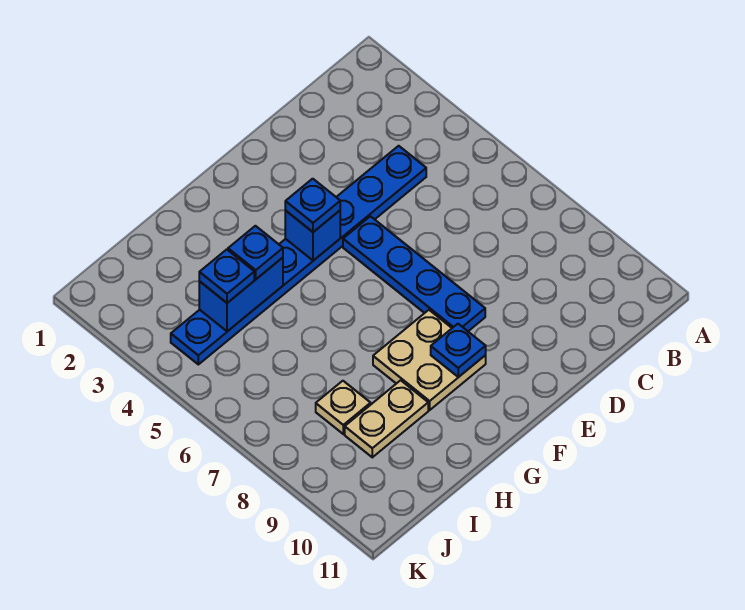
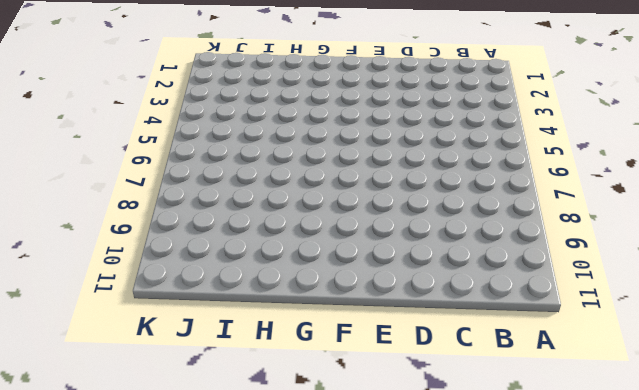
none -> blue plate C4:J4 level 1
none -> blue plate E5:E8 level 1

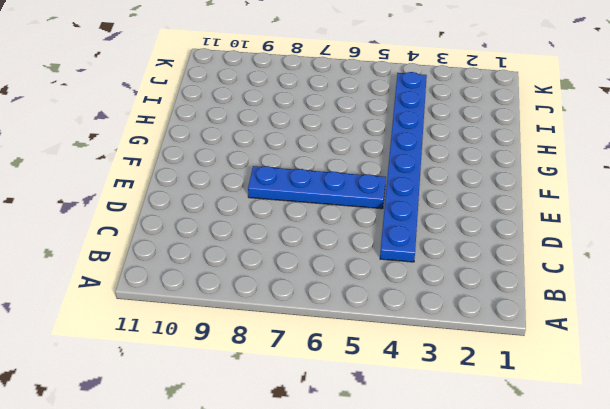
none -> tan plate F8:G9 level 1
none -> tan plate H9:I9 level 1

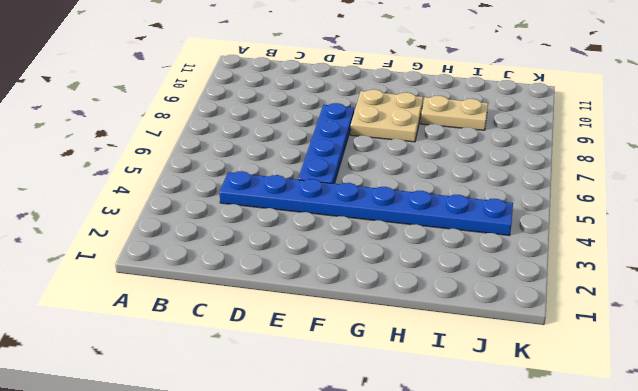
none -> tan plate I8 level 1
none -> blue brick F4 level 2

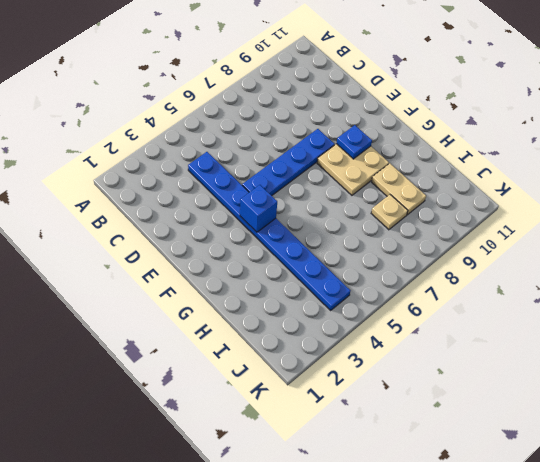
none -> blue brick H4:I4 level 2
none -> blue plate F4 level 3

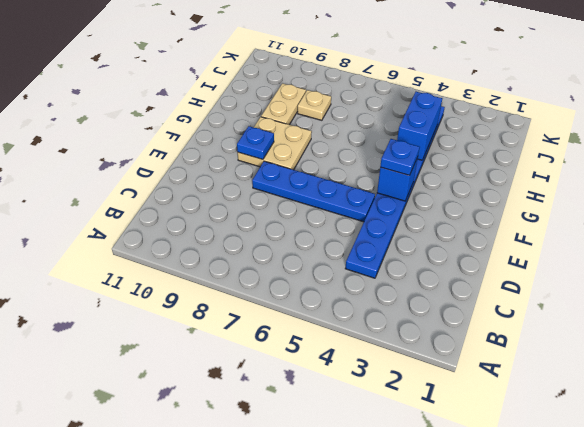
none -> blue plate H4 level 3
none -> blue plate I4 level 3

